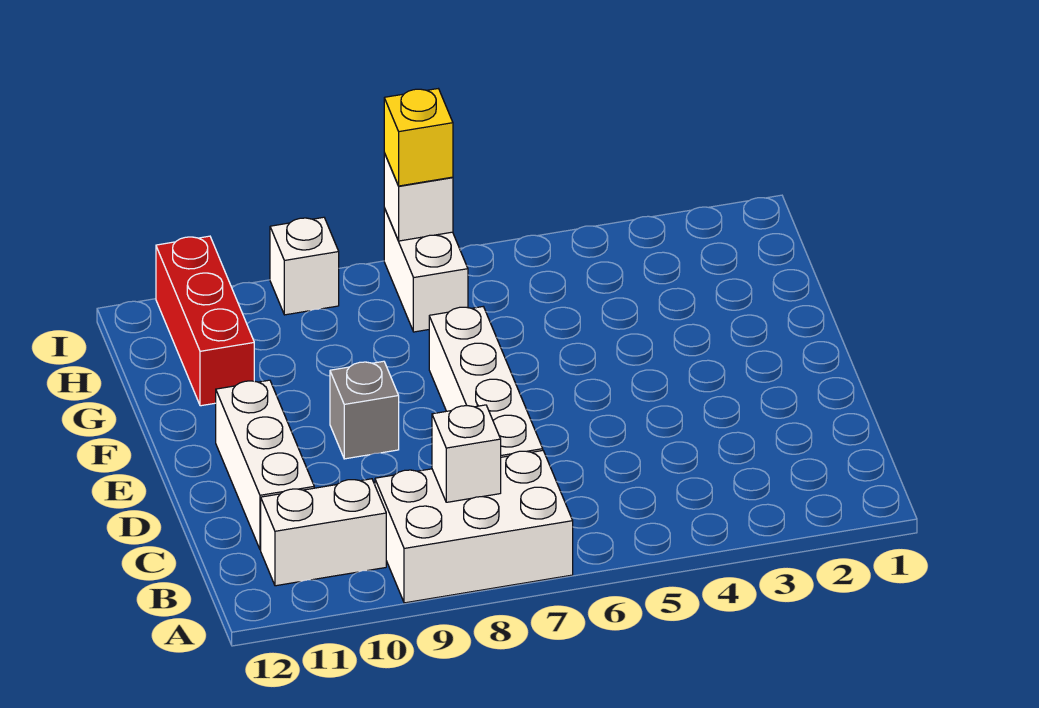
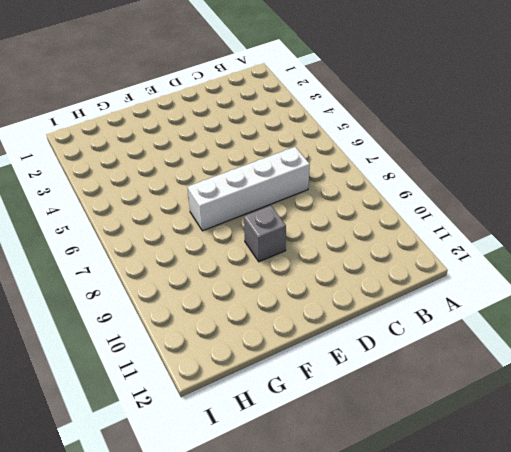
none -> white brick A7:B9 level 1
none -> white brick B10:B11 level 1

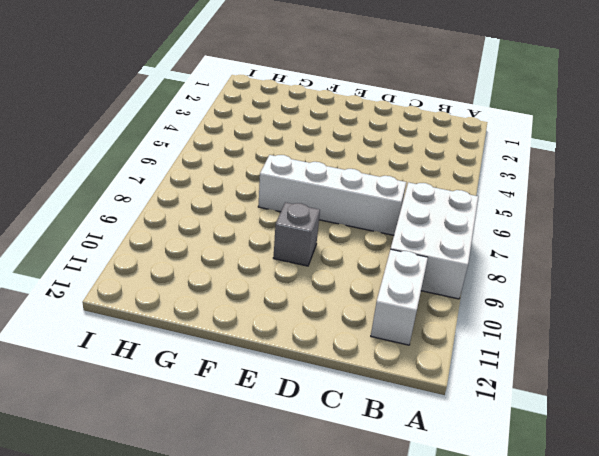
none -> white brick C11:E11 level 1
none -> red brick G11:I11 level 1

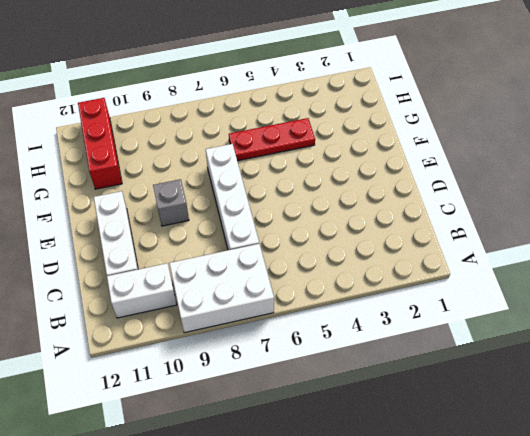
red plate G4:G6 level 1 -> none
none -> white brick H7:I7 level 1
none -> white brick I9 level 1

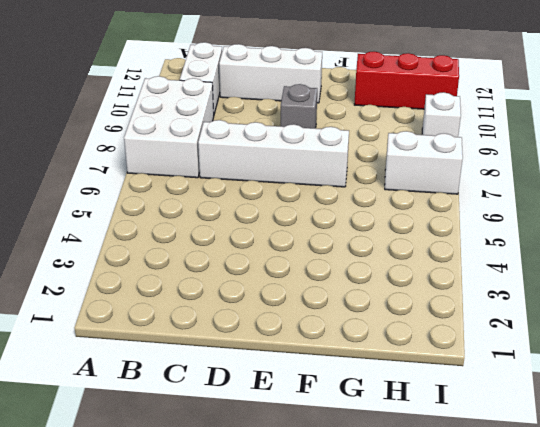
none -> white brick B8 level 2
none -> white brick I7 level 2

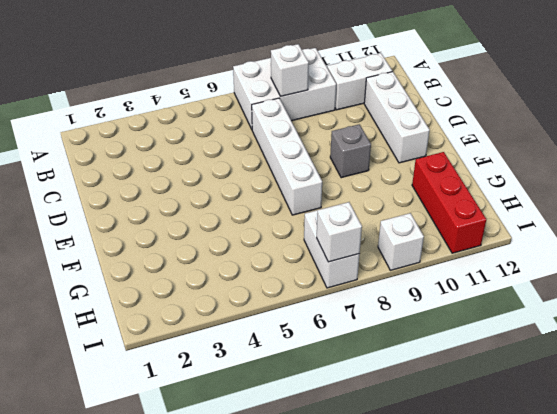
none -> yellow brick I7 level 3

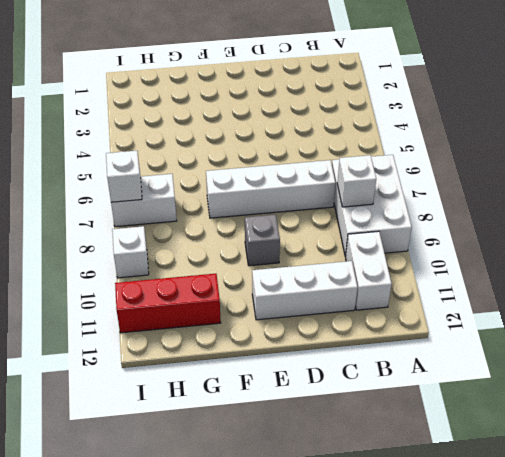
none -> yellow brick I7 level 3

